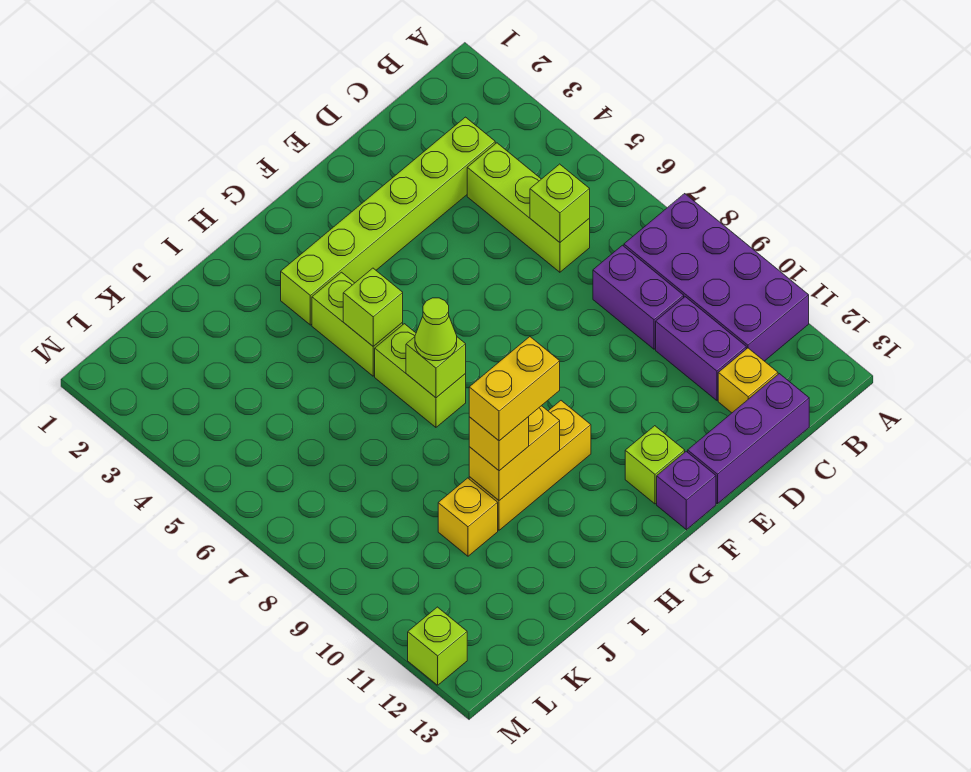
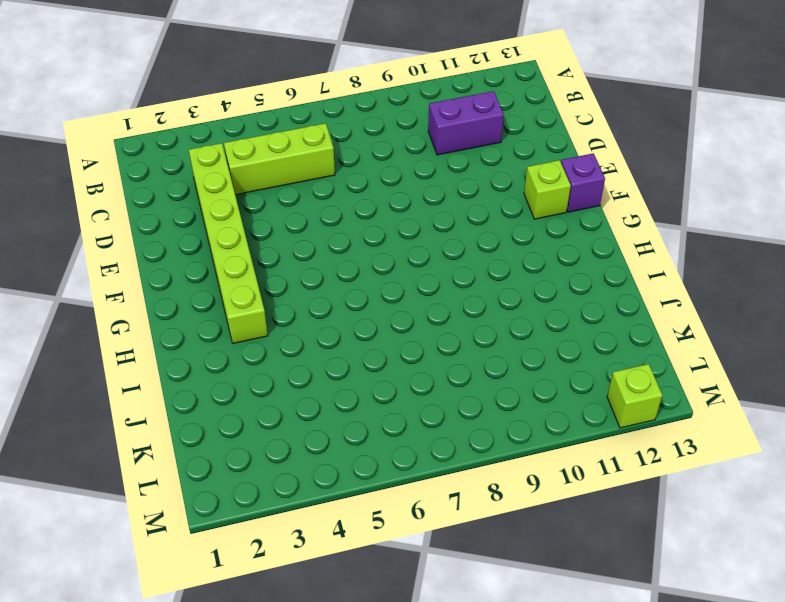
none -> purple brick A8:B11 level 1
none -> purple brick C8:C9 level 1
none -> yellow brick C12 level 1

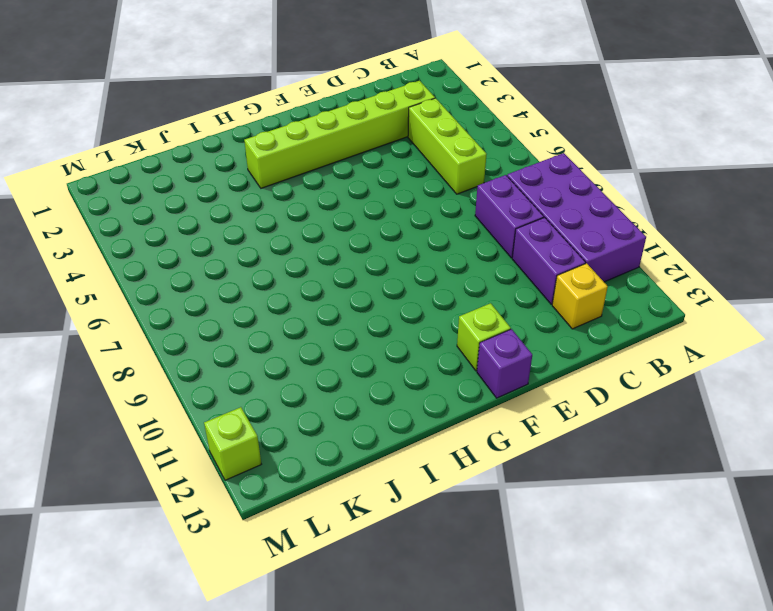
none -> purple brick C13:E13 level 1
none -> yellow brick G10:I10 level 1
none -> lime brick H4:H5 level 1

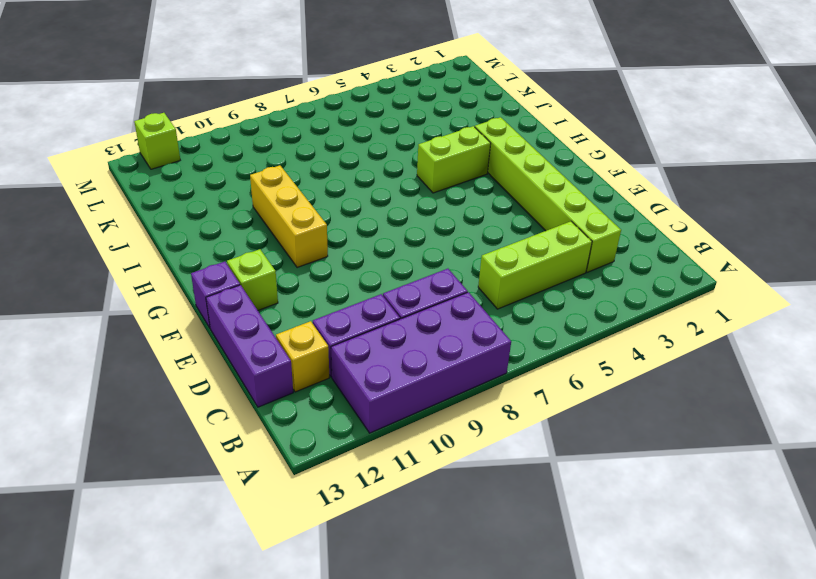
none -> lime brick H6:H7 level 1
none -> yellow brick J10 level 1
none -> lime brick C6 level 2

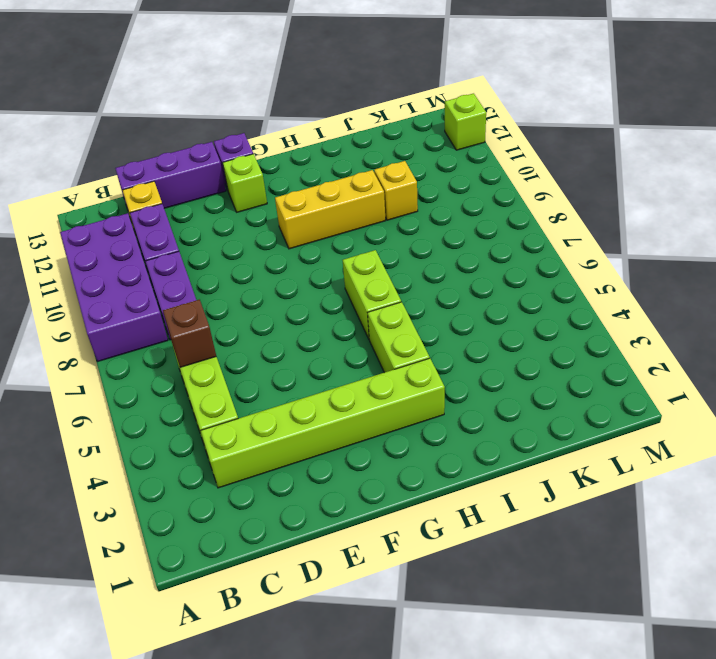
brown brick C6 level 2 -> lime brick C6 level 2
none -> lime brick H5 level 2
none -> lime brick H7 level 2
none -> yellow brick H10:I10 level 2

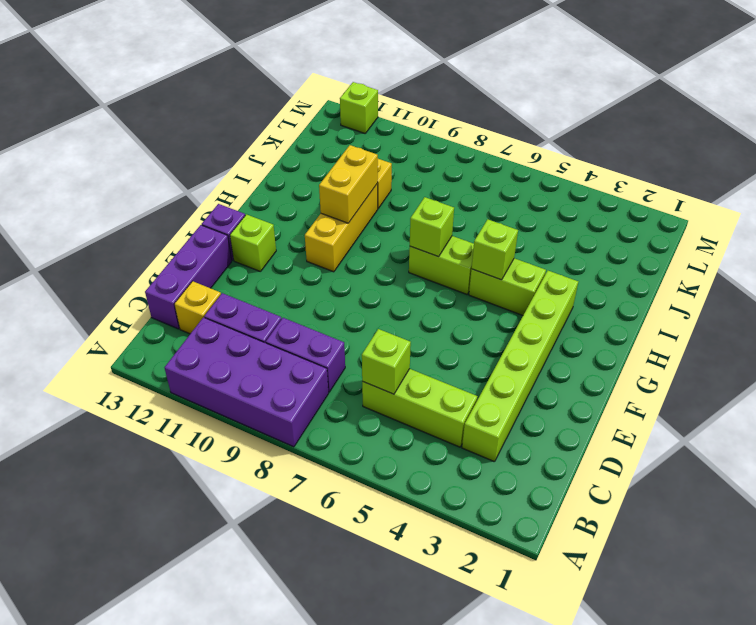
none -> lime cone H7 level 3
none -> yellow brick I10 level 3
none -> yellow brick H10:I10 level 4

